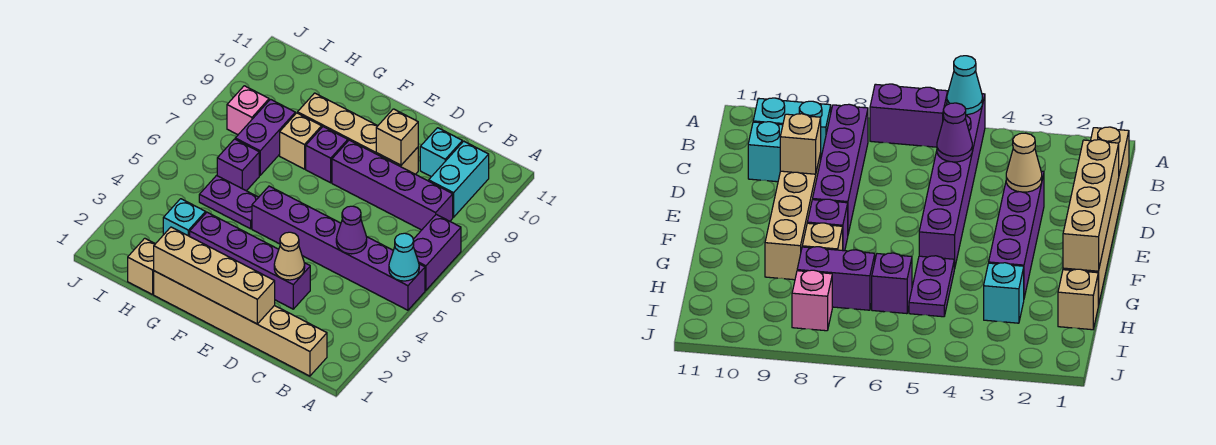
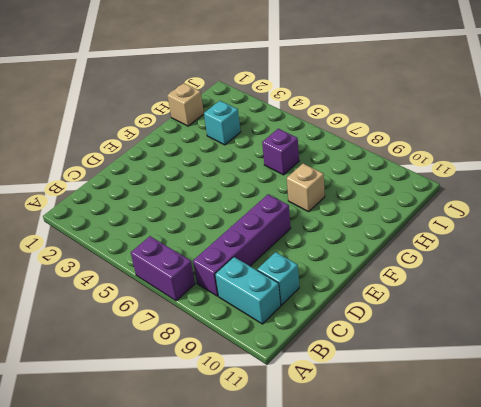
none -> purple brick A5:F5 level 1
none -> tan brick B1:G1 level 1
none -> purple brick D3:G3 level 1

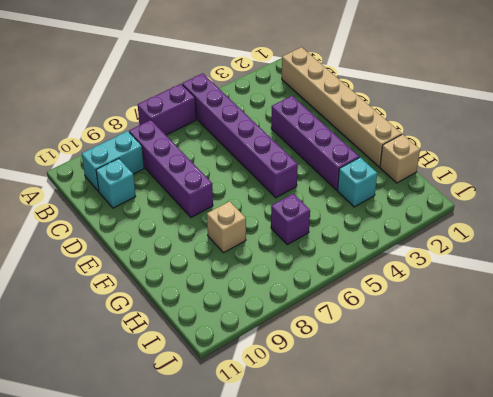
none -> tan brick D9:G9 level 1
none -> purple brick F8 level 1
none -> purple plate G5:H5 level 1

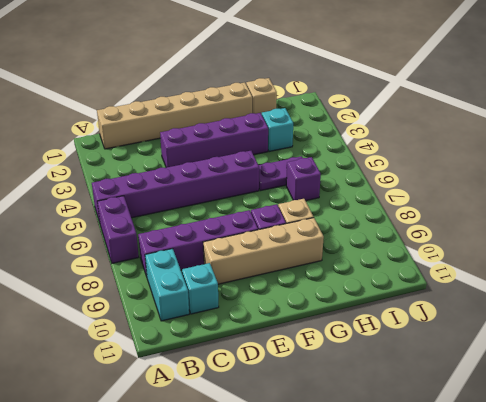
none -> purple brick H7:H8 level 1
none -> pink brick I8 level 1
none -> cyan cone A5 level 2

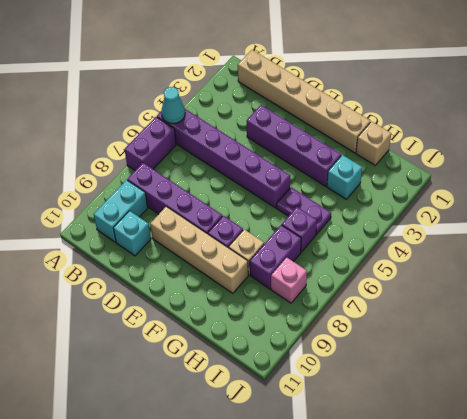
none -> purple cone C5 level 2
none -> tan brick D1:G1 level 2
none -> tan cone D3 level 2

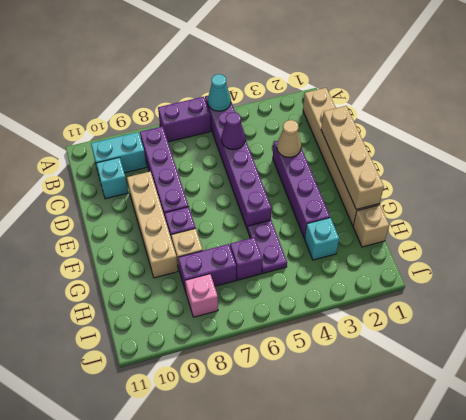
none -> tan brick D9 level 2

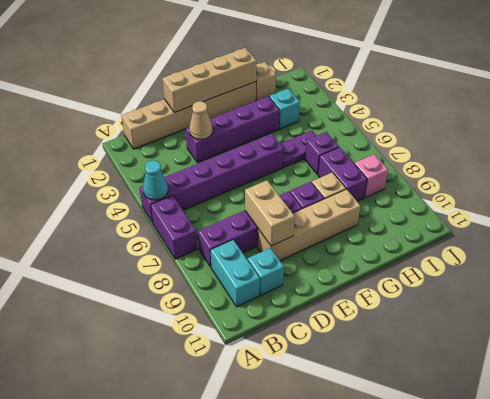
tan brick D8:D9 level 2 -> tan brick D9 level 2
none -> purple cone C5 level 2

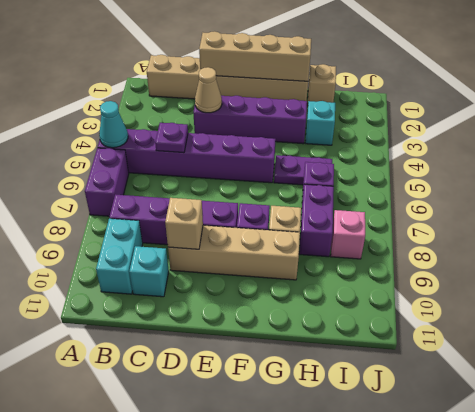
purple plate C5 level 2 -> purple cone C5 level 2

